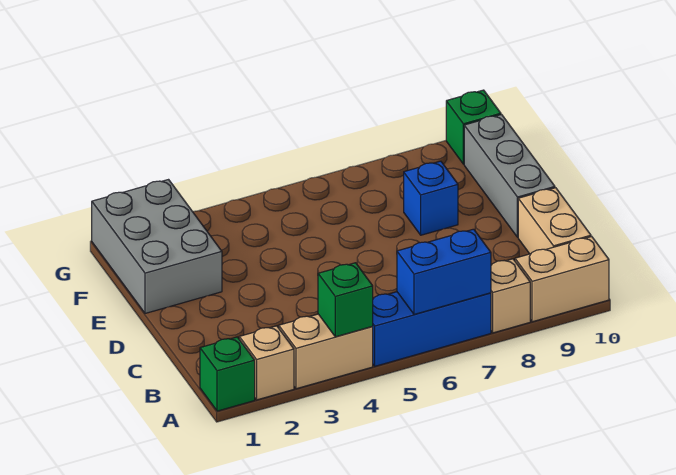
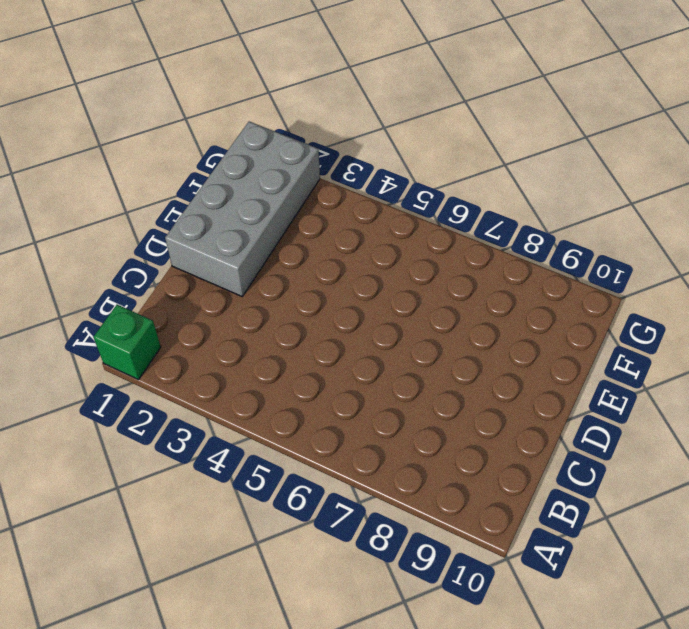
grey brick D1:G2 level 1 -> grey brick E1:G2 level 1
none -> tan brick A2 level 1
none -> tan brick A3:A4 level 1
none -> blue brick A5:A7 level 1

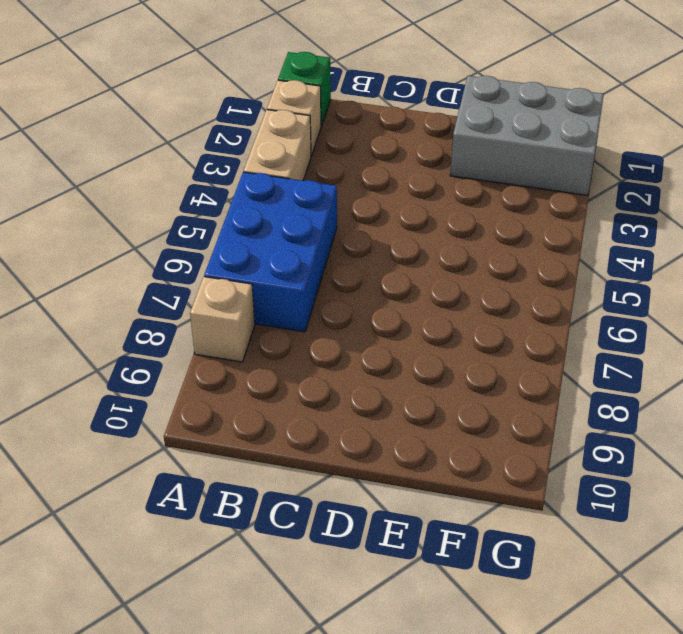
blue brick A5:B7 level 1 -> blue brick A5:A7 level 1
none -> tan brick A9:A10 level 1
none -> tan brick B10:C10 level 1
none -> grey brick D10:F10 level 1

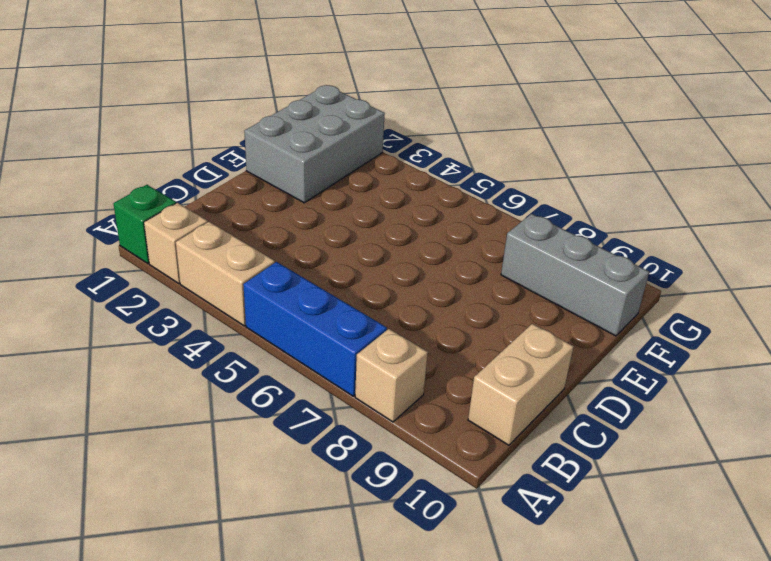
grey brick F8:F10 level 1 -> grey brick D10:F10 level 1
none -> tan brick A9:A10 level 1
none -> blue brick E8 level 1
none -> green brick G10 level 1

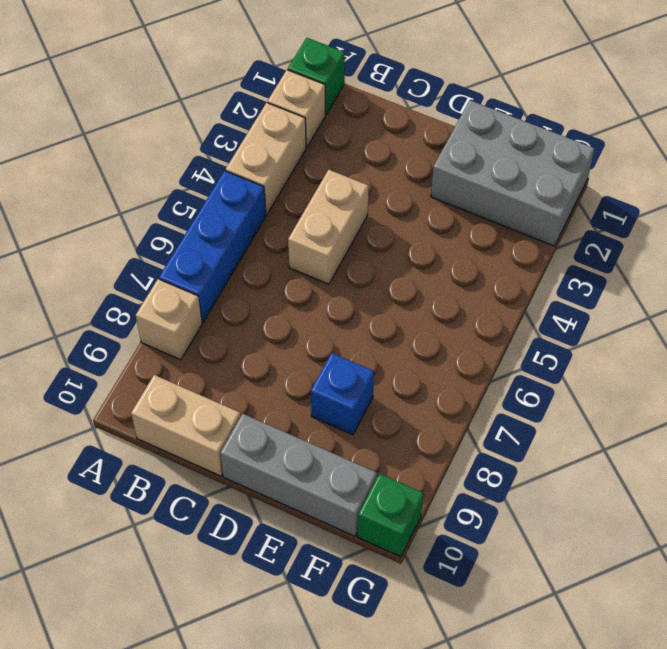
tan brick C4:C5 level 1 -> tan brick A9:A10 level 1
none -> green brick A4 level 2
none -> blue brick A6:A7 level 2

